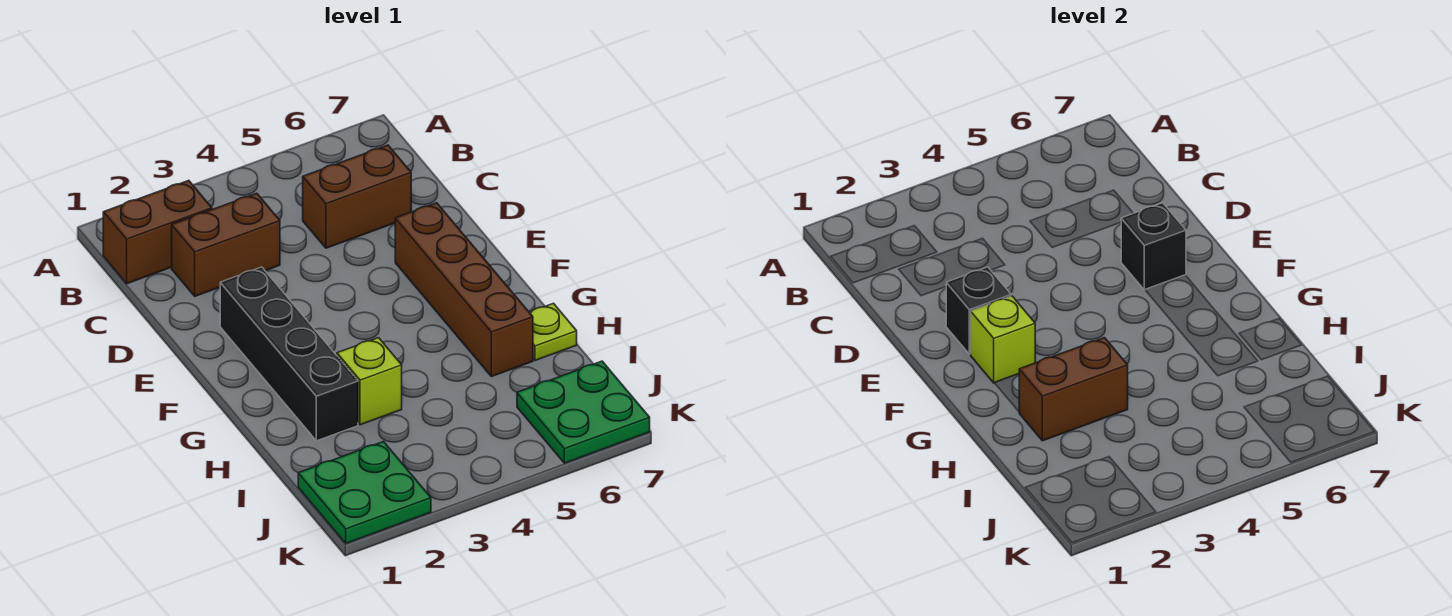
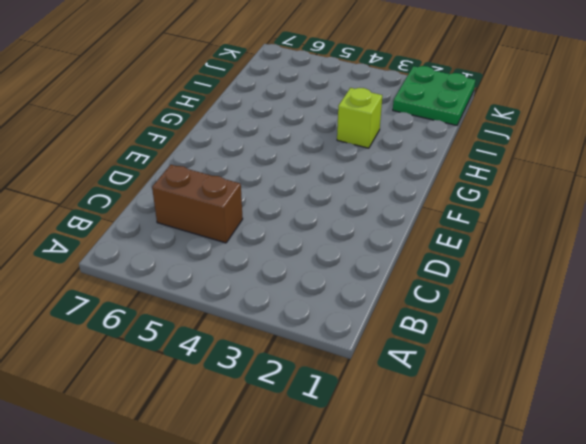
none -> brown brick B1:B2 level 1
none -> brown brick C2:C3 level 1
none -> black brick E2:H2 level 1

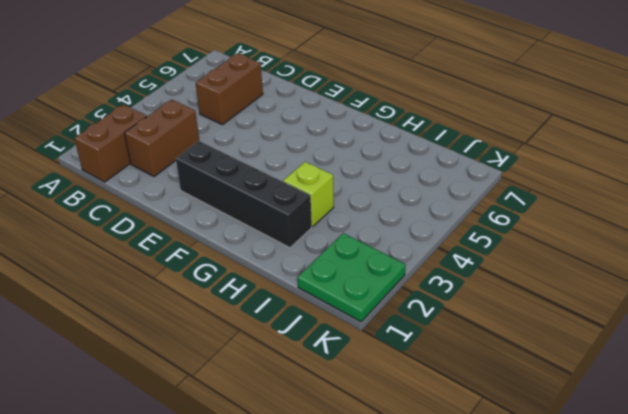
none -> brown brick E6:H6 level 1
none -> lime plate H7 level 1
none -> green plate J6:K7 level 1

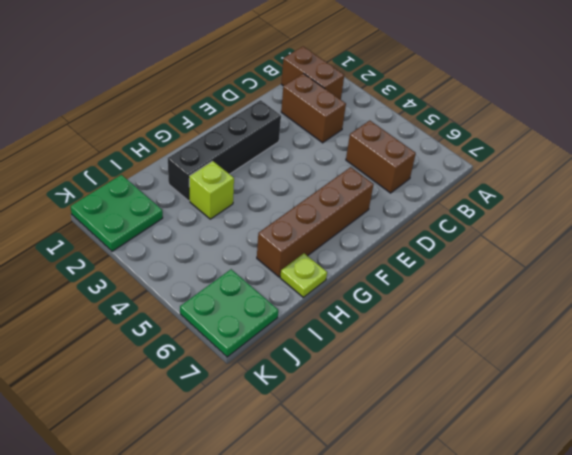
none -> black brick E2 level 2
none -> black brick E6 level 2
none -> lime brick F2 level 2

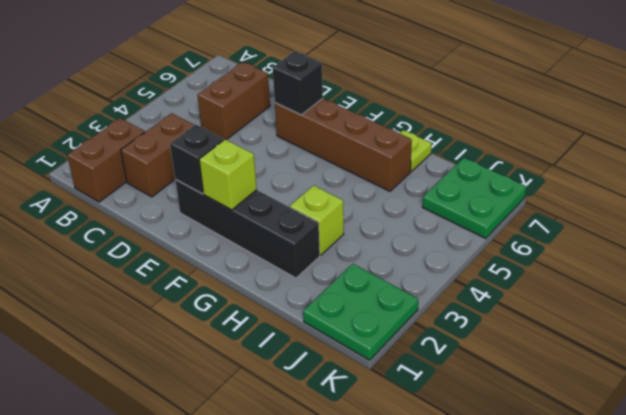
none -> brown brick H2:H3 level 2

